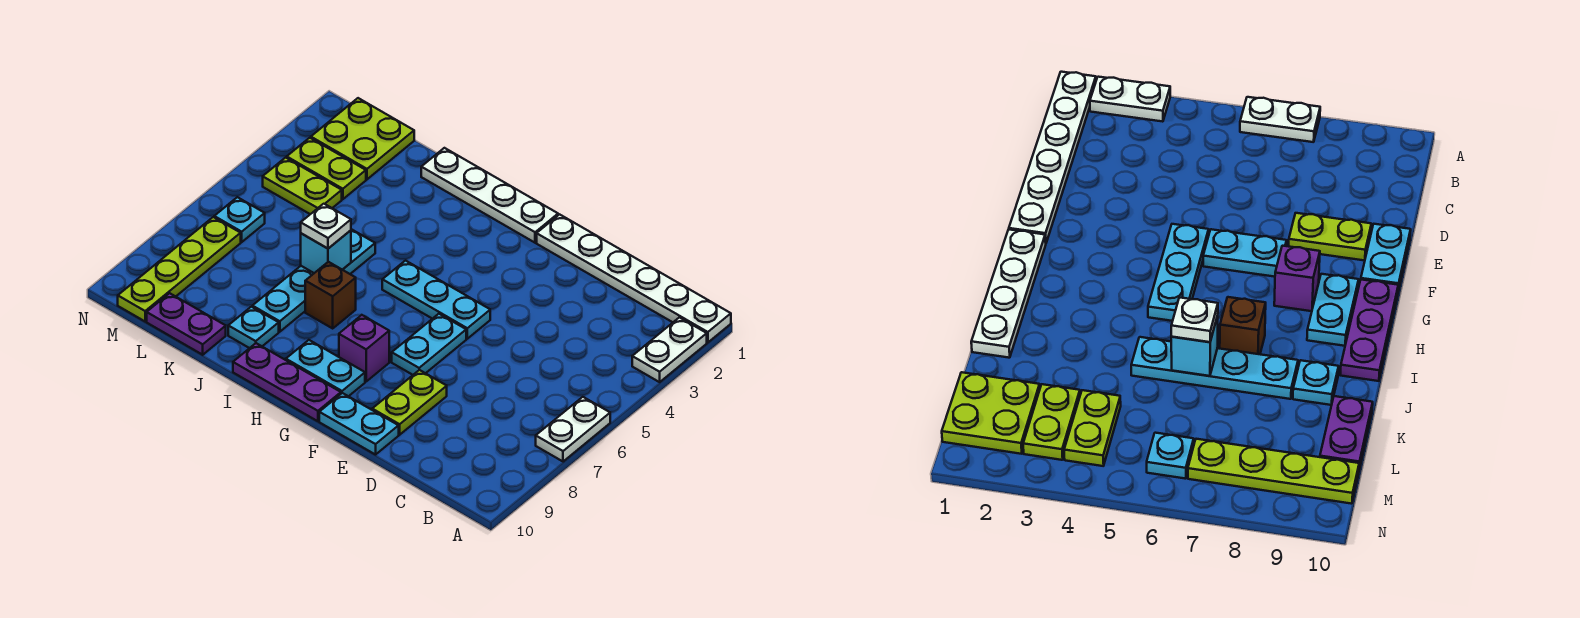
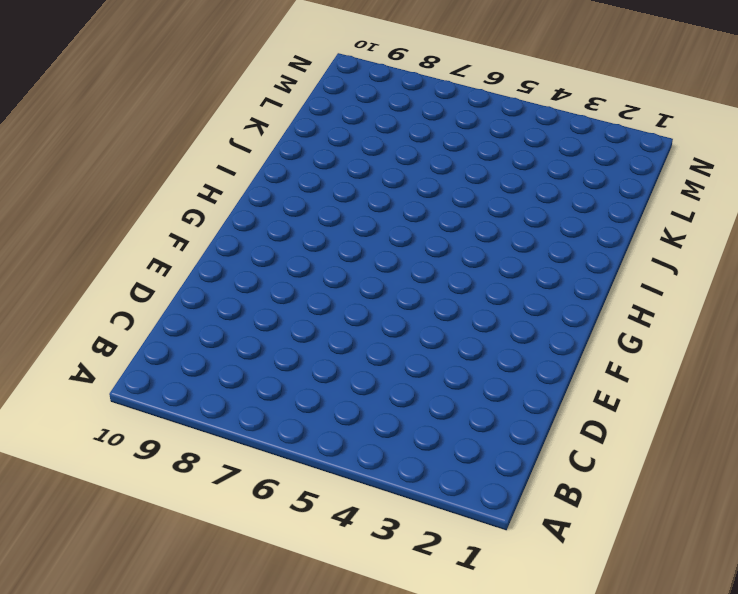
none -> white plate A1:F1 level 1
none -> white plate A2:A3 level 1
none -> white plate A6:A7 level 1

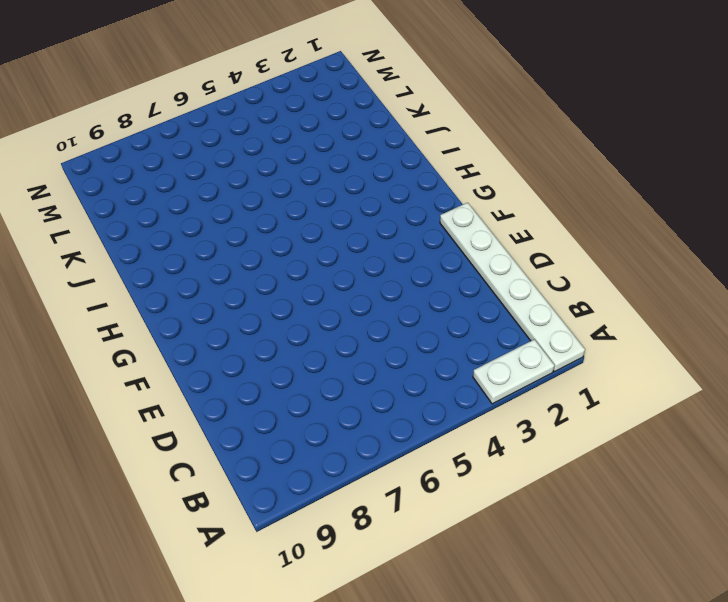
none -> white plate A6:A7 level 1
none -> lime plate E8:E9 level 1
none -> cyan plate E10:F10 level 1

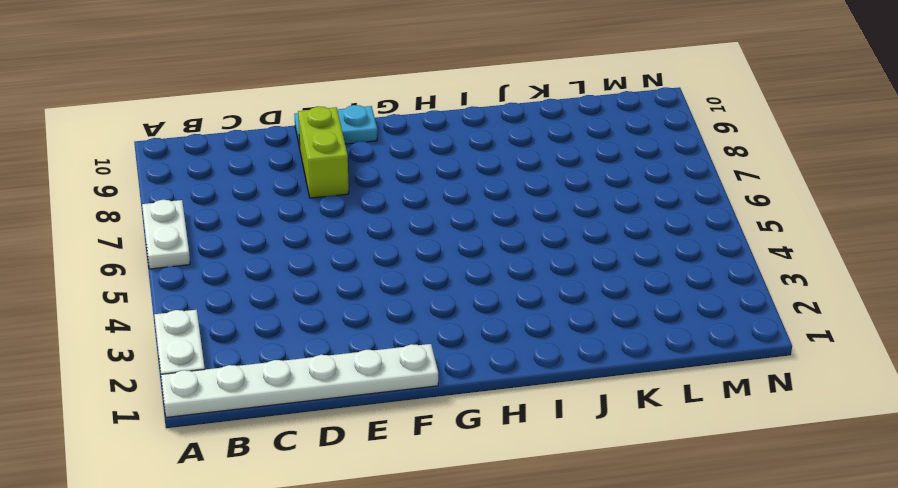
lime brick E8:E9 level 1 -> lime plate E8:E9 level 1
none -> cyan plate F5:H5 level 1
none -> cyan plate F6:F7 level 1
none -> white plate G1:J1 level 1

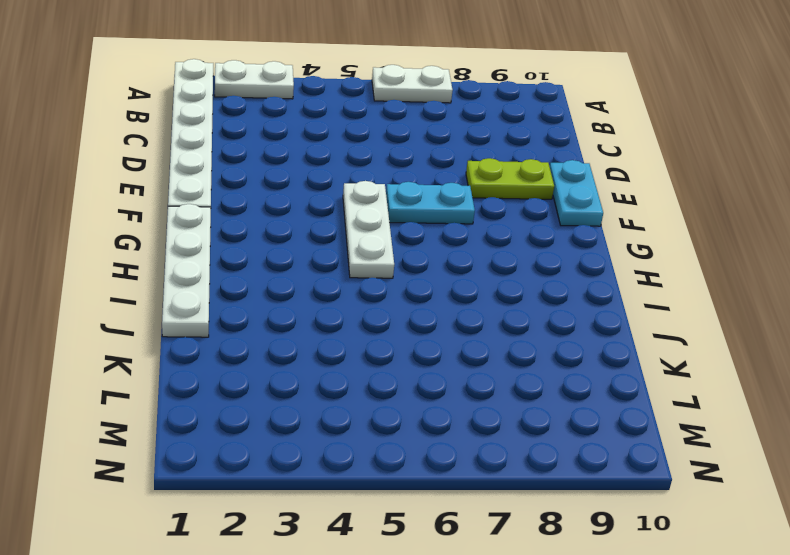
white plate F5:H5 level 1 -> cyan plate F5:H5 level 1
none -> purple brick G8 level 1
none -> cyan plate G9:H9 level 1
none -> purple plate G10:I10 level 1

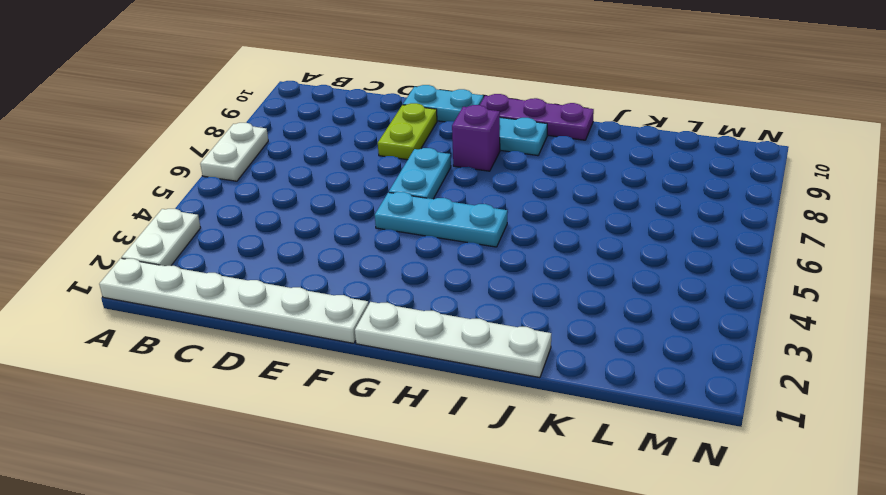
none -> brown brick I7 level 1
none -> cyan plate J5:J8 level 1
none -> cyan plate J9 level 1

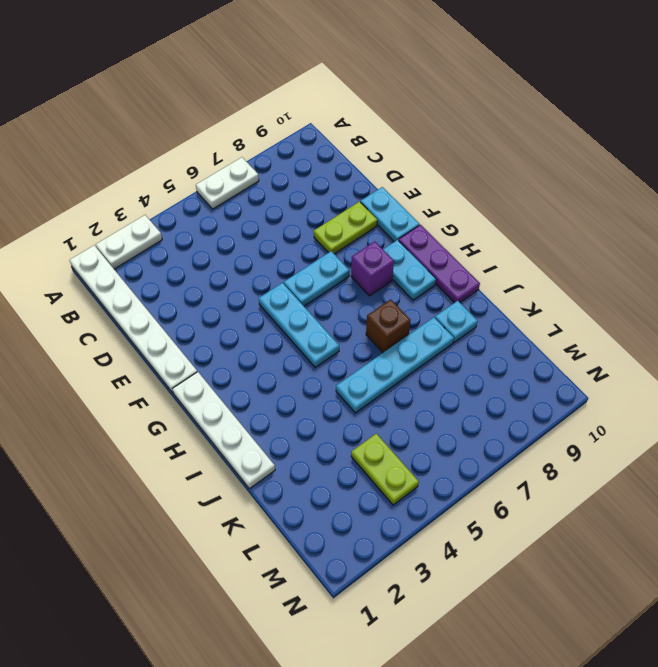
none -> purple plate K10:L10 level 1
none -> lime plate L1:M2 level 1
none -> lime plate L3:M3 level 1

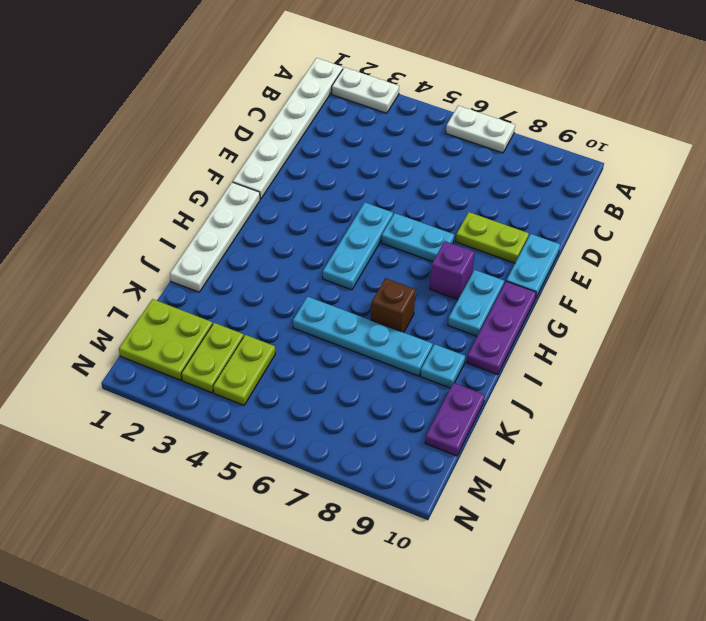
none -> cyan plate M6 level 1
none -> lime plate M7:M10 level 1
none -> cyan brick J6 level 2

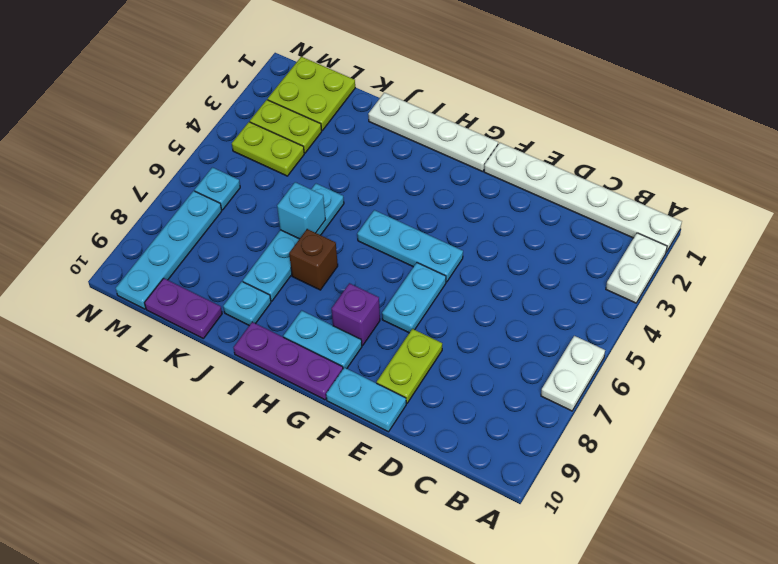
cyan plate M7:M10 level 1 -> lime plate M7:M10 level 1
none -> white plate J6 level 3

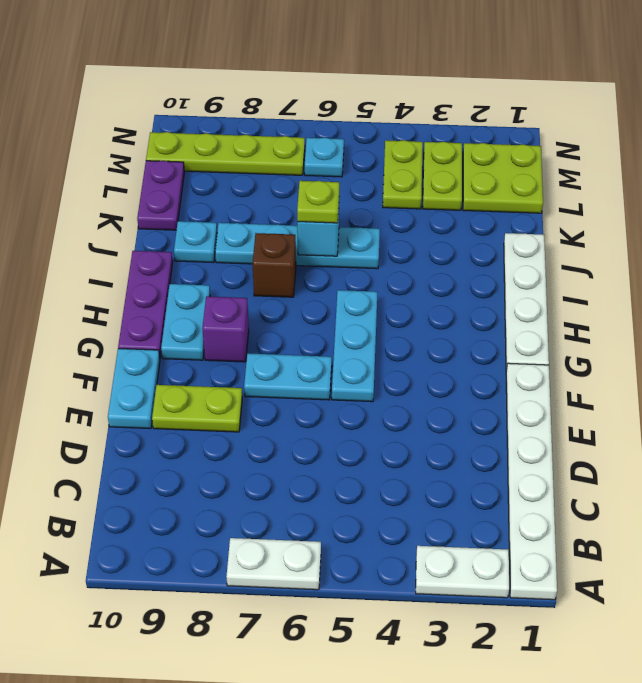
lime plate J6 level 3 -> white plate J6 level 3

